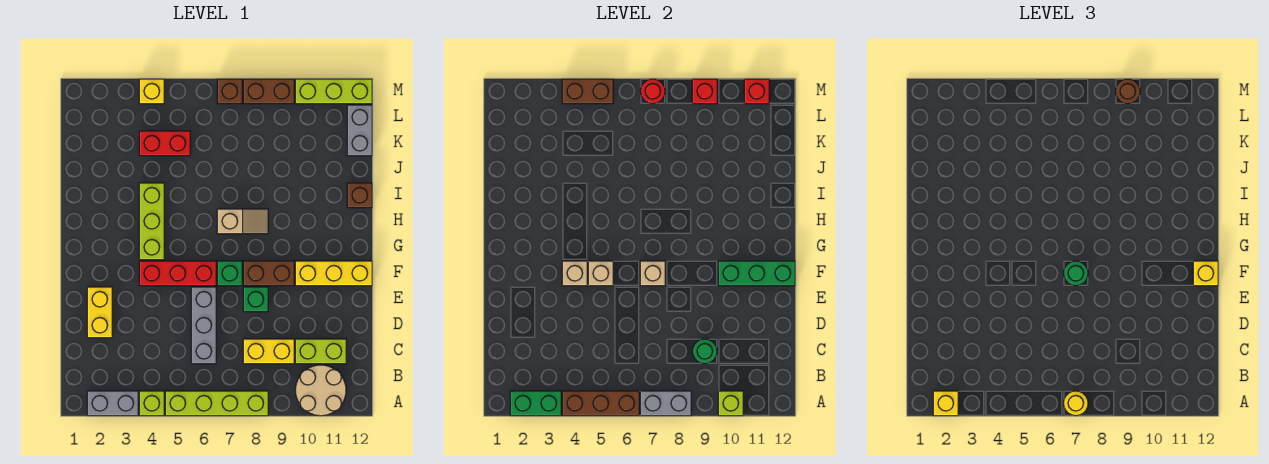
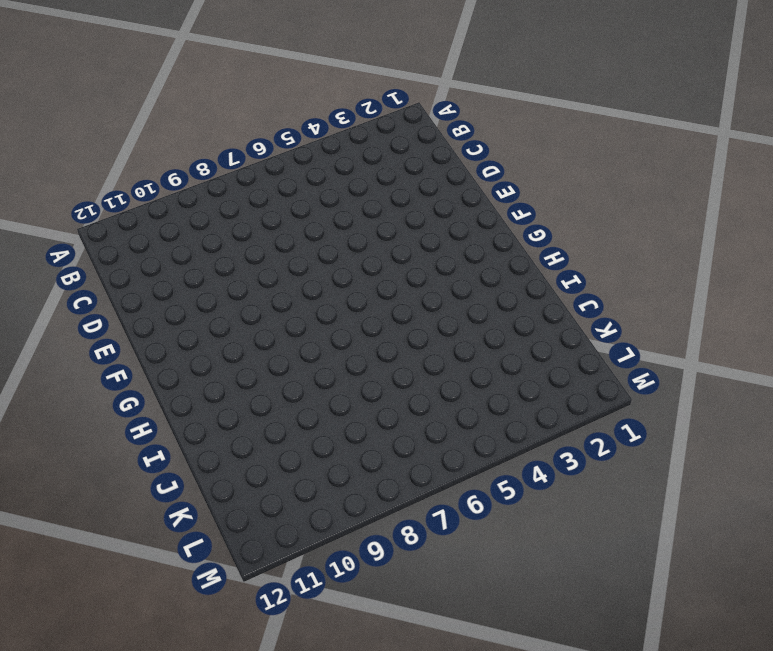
none -> grey brick A2:A3 level 1
none -> lime brick A4 level 1
none -> lime brick A5:A8 level 1
none -> tan round brick A10:B11 level 1

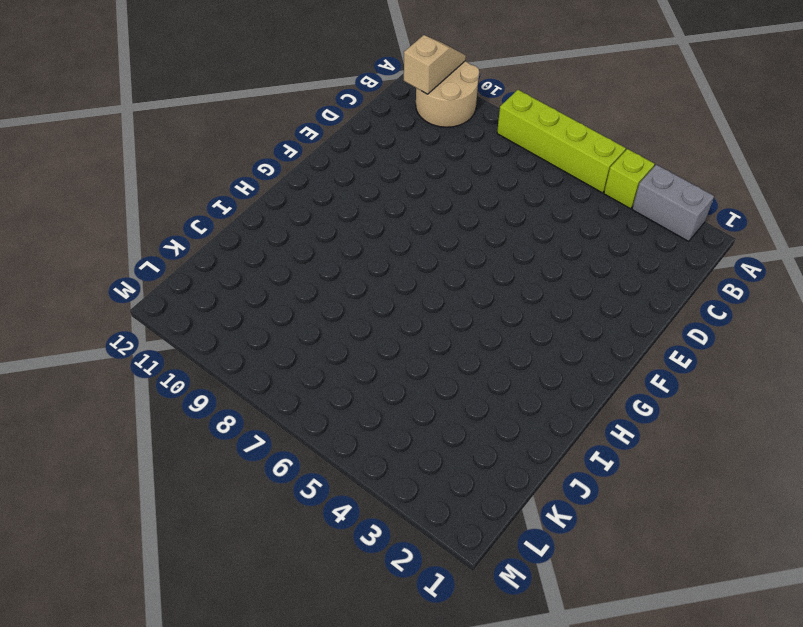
tan slope A11:B11 level 2 top B -> tan slope H7:H8 level 1 top 7
none -> grey brick C6:E6 level 1
none -> yellow brick C8:C9 level 1
none -> lime brick C10:C11 level 1
none -> yellow brick D2:E2 level 1

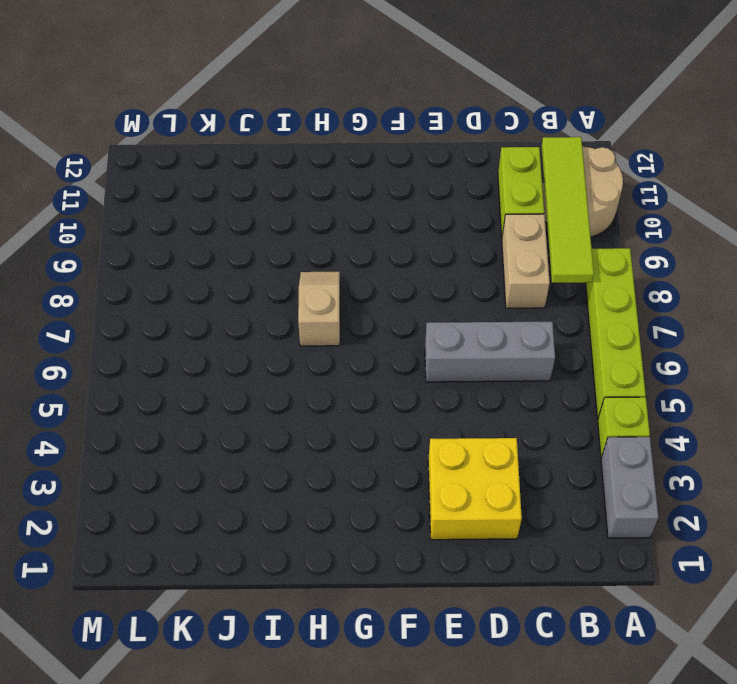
lime tile B8:B11 level 2 -> none
tan brick C8:C9 level 1 -> yellow brick C8:C9 level 1
yellow brick D2:E3 level 1 -> yellow brick D2:E2 level 1
none -> green brick E8 level 1
none -> red brick F4:F6 level 1
none -> green brick F7 level 1
none -> brown brick F8:F9 level 1

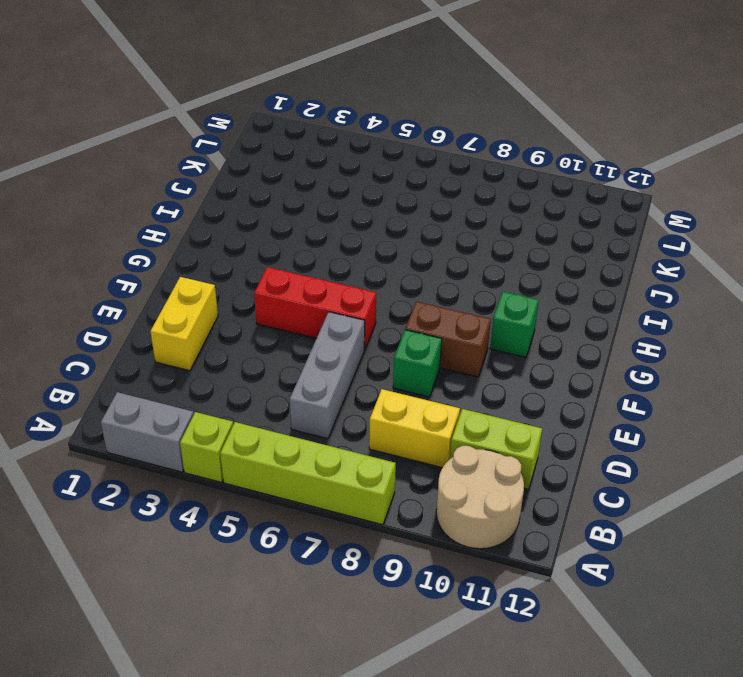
green brick G10 level 1 -> green brick F7 level 1
none -> yellow brick F10:F12 level 1
none -> lime brick G4:I4 level 1
none -> tan slope H7:H8 level 1 top 7
none -> brown brick I12 level 1

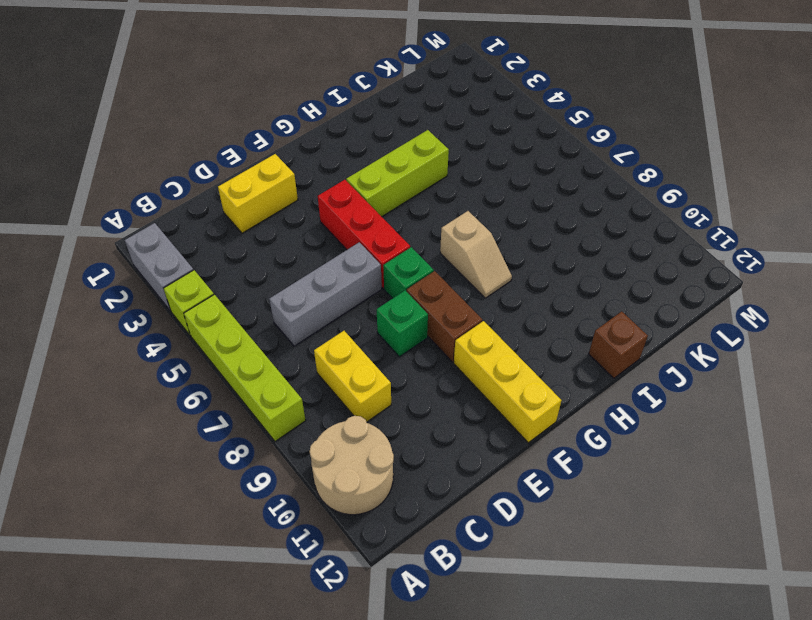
none -> lime brick C10:C11 level 1
none -> red brick K4:K5 level 1
none -> grey brick K12:L12 level 1
none -> yellow brick M4 level 1

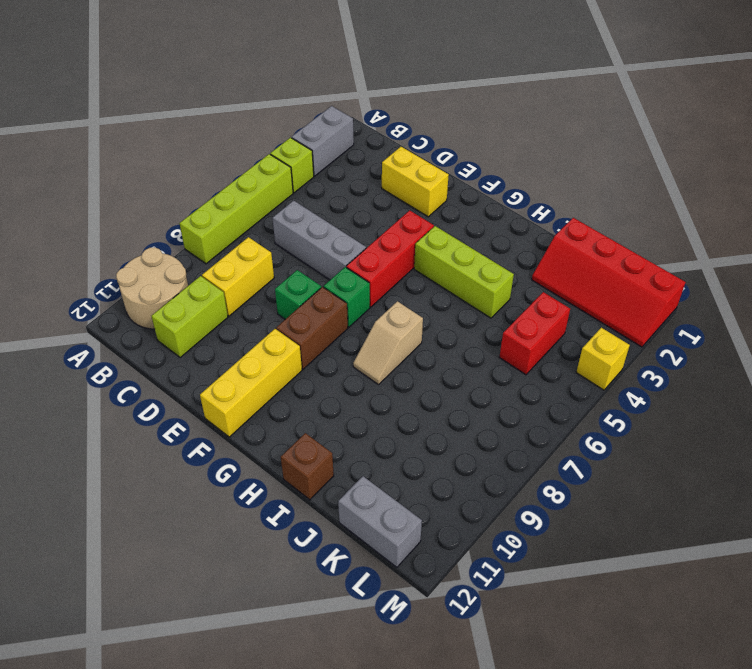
red slope J1:M2 level 1 top 1 -> none
none -> brown brick M7 level 1
none -> brown brick M8:M9 level 1
none -> lime brick M10:M12 level 1
none -> green brick A2:A3 level 2

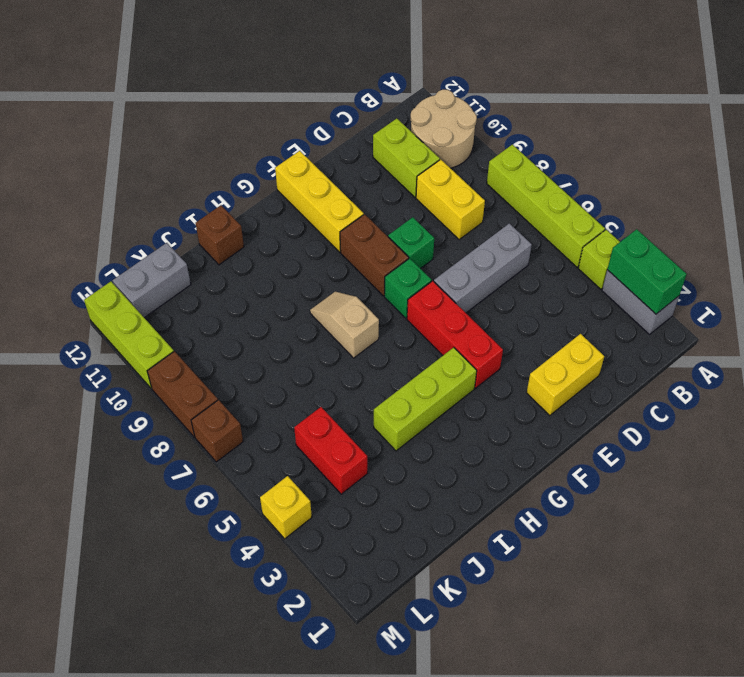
none -> brown brick A4:A6 level 2
none -> grey brick A7:A8 level 2
none -> lime brick A10 level 2
none -> green round brick C9 level 2

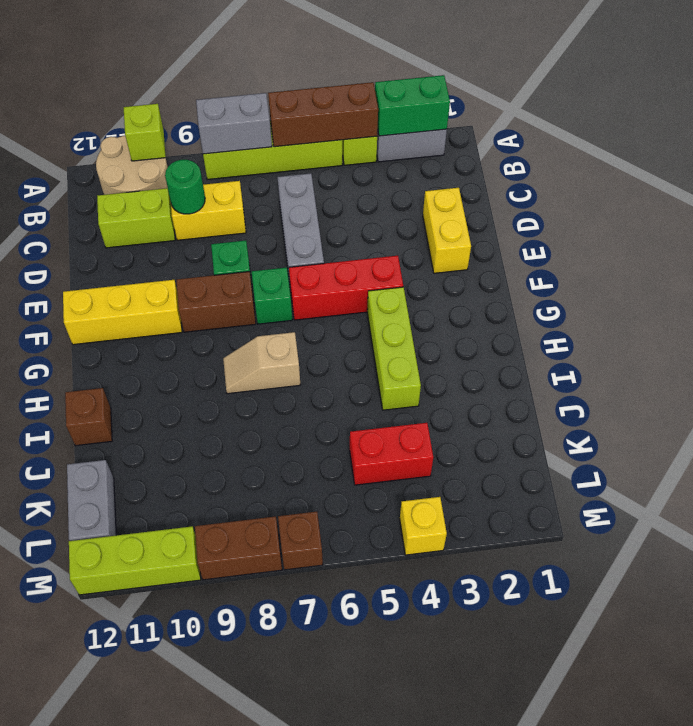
none -> tan brick F4 level 2
none -> tan brick F5 level 2
none -> tan brick F7 level 2
none -> green brick F10:F12 level 2

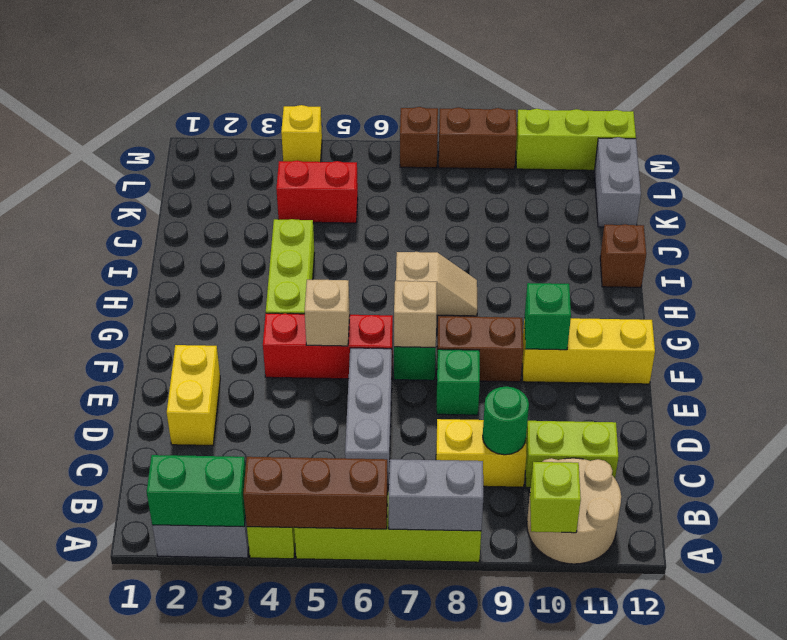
green brick F10 level 2 -> green brick F10:F12 level 2
none -> tan brick F4 level 2
none -> brown brick M4:M5 level 2
none -> red round brick M7 level 2
none -> red brick M9 level 2

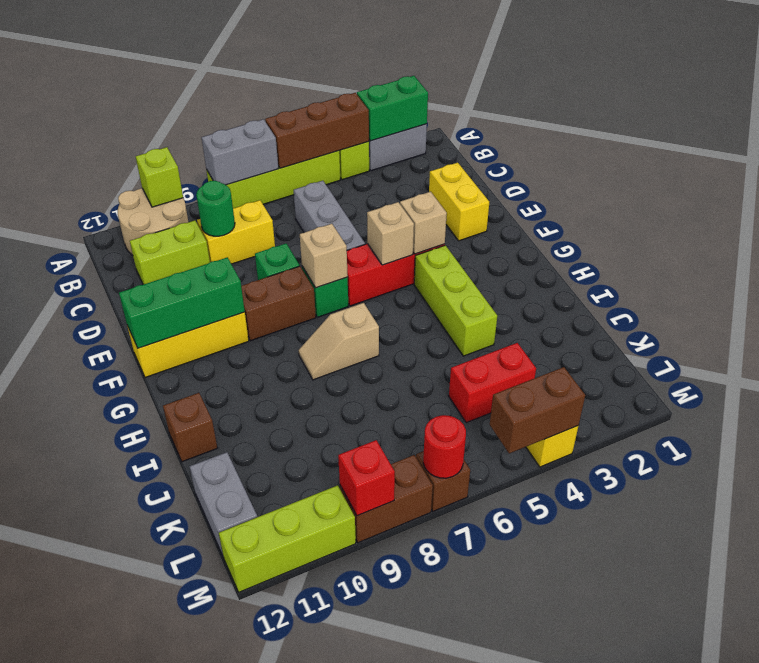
none -> red brick M11 level 2
none -> yellow brick A2 level 3
none -> yellow round brick A7 level 3
none -> green round brick F7 level 3

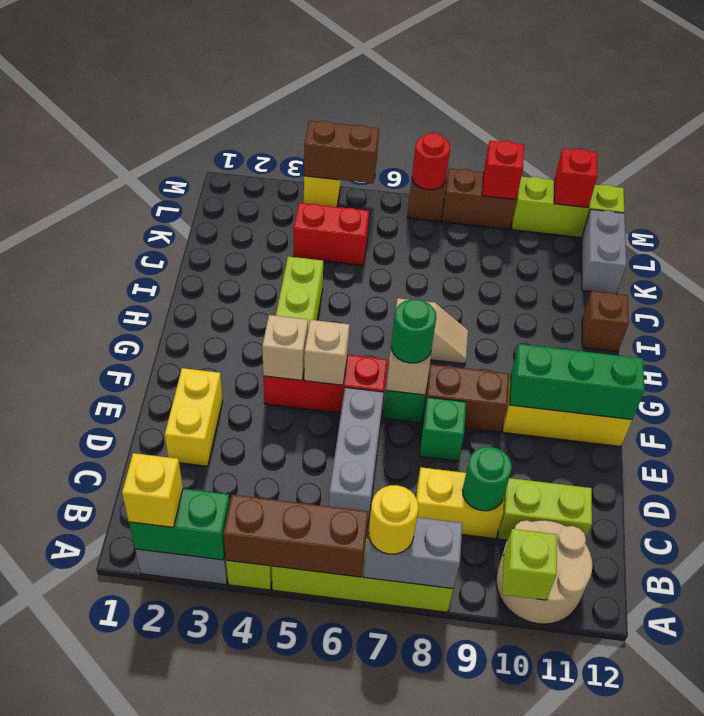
none -> yellow brick F12 level 3
none -> brown round brick M9 level 3

